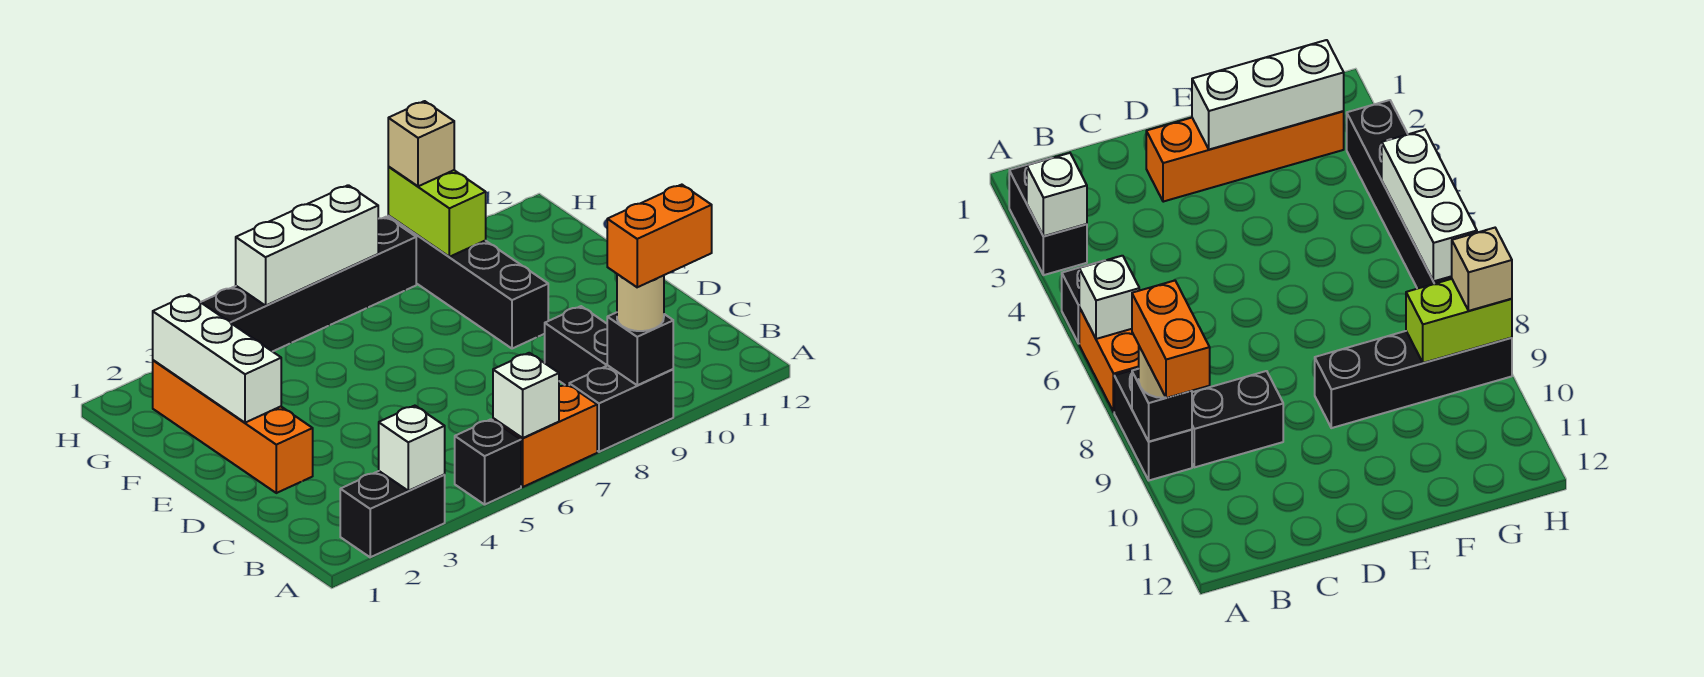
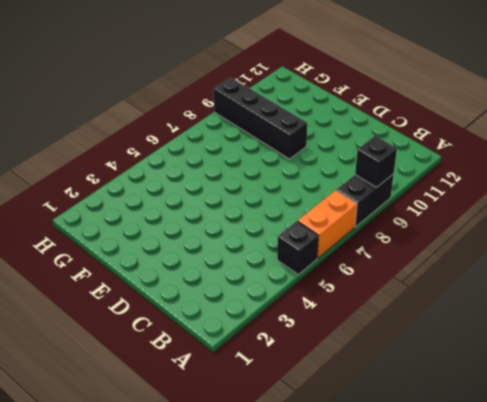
none -> black brick A2:A3 level 1
none -> black brick B9:C9 level 1
none -> orange brick D2:G2 level 1

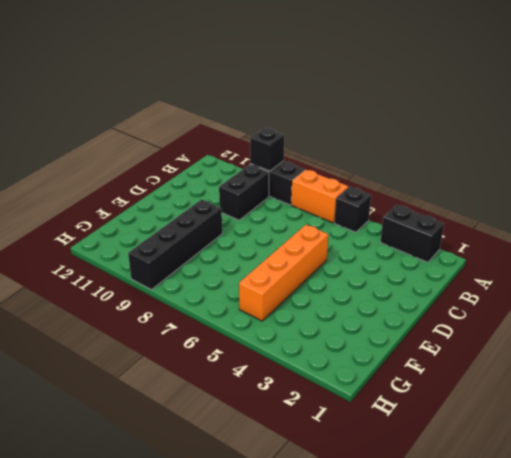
orange brick D5:G5 level 1 -> orange brick D2:G2 level 1
none -> black brick H3:H8 level 1
none -> white brick A3 level 2
none -> white brick A6 level 2

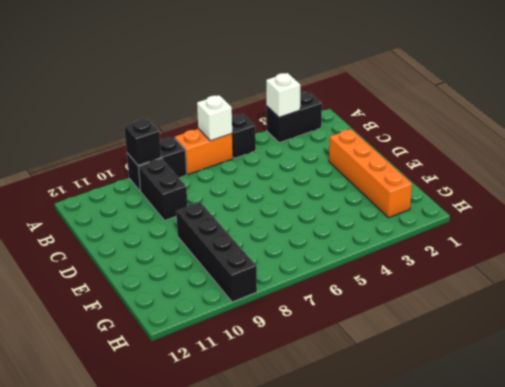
none -> black brick H3:H8 level 1
none -> white brick E2:G2 level 2
none -> lime brick G9:H9 level 2

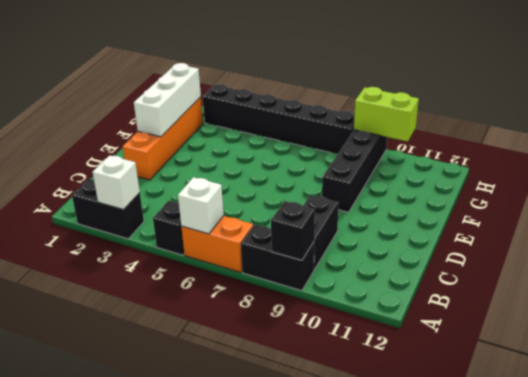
lime brick H9:H10 level 2 -> lime brick G9:H9 level 2
none -> white brick H5:H7 level 2
none -> tan round brick A9 level 3
none -> tan brick H9 level 3

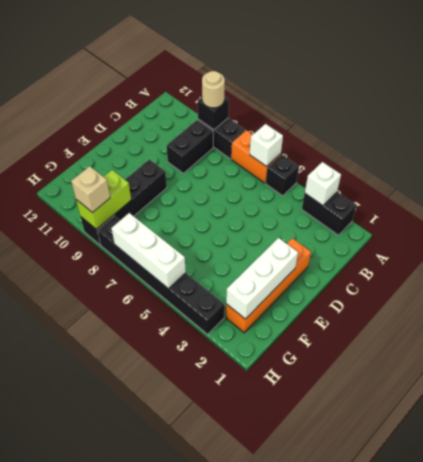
none -> orange brick A9:A10 level 4

